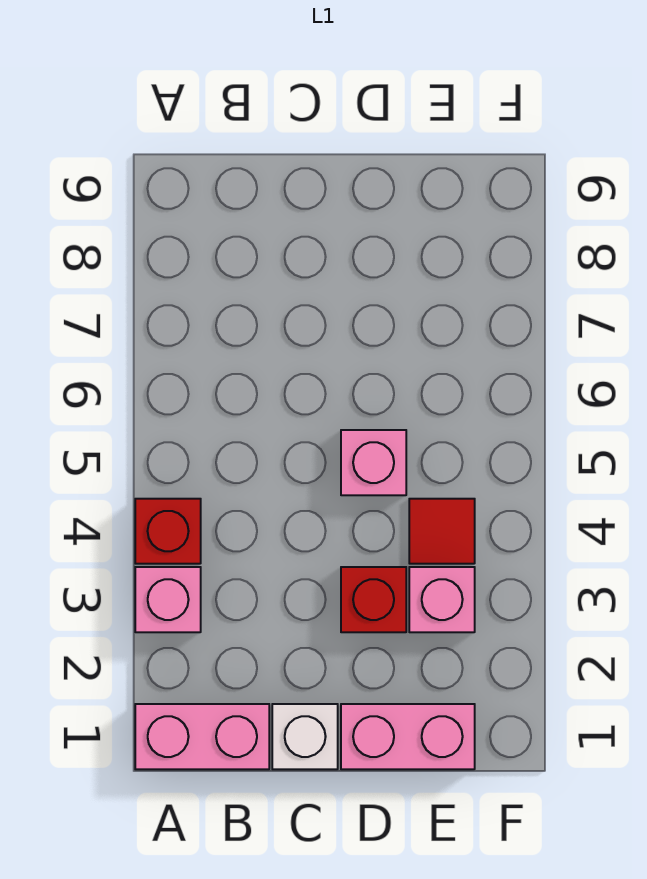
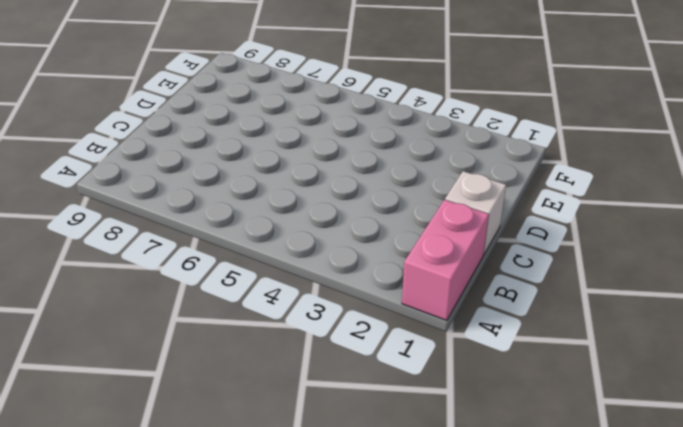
none -> pink brick A3 level 1
none -> red brick A4 level 1

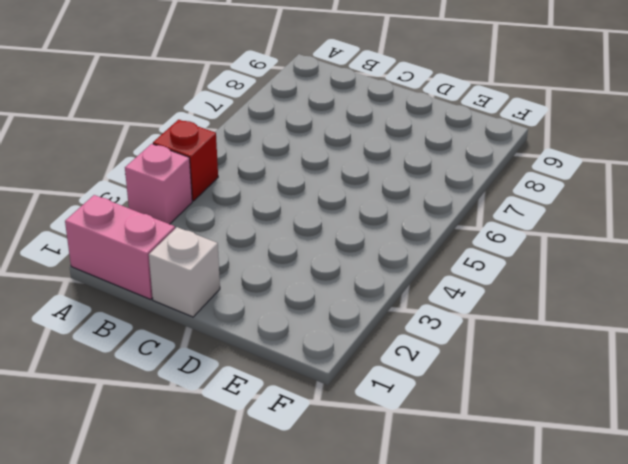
none -> pink brick D1:E1 level 1
none -> red brick D3 level 1

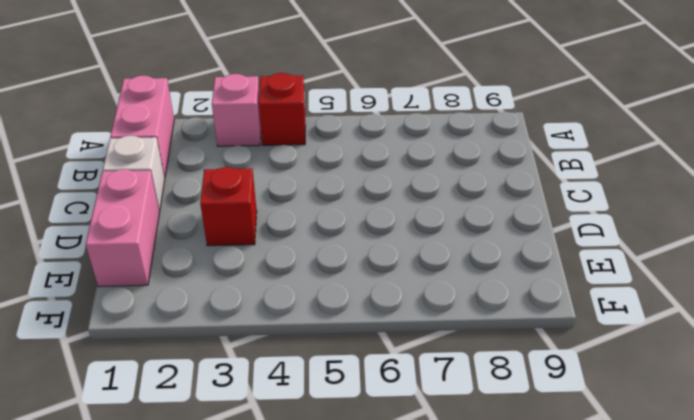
none -> pink brick D5 level 1
none -> pink brick E3 level 1

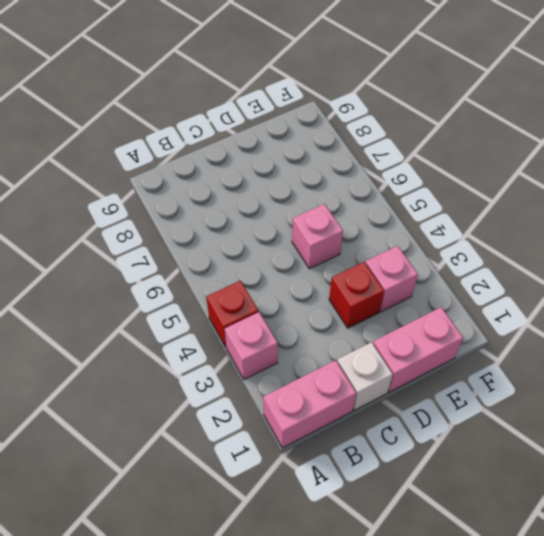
none -> red tile E4 level 1

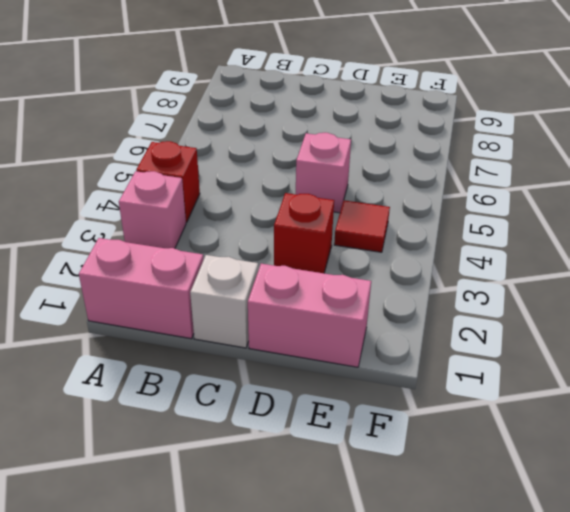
none -> pink brick E3 level 1

